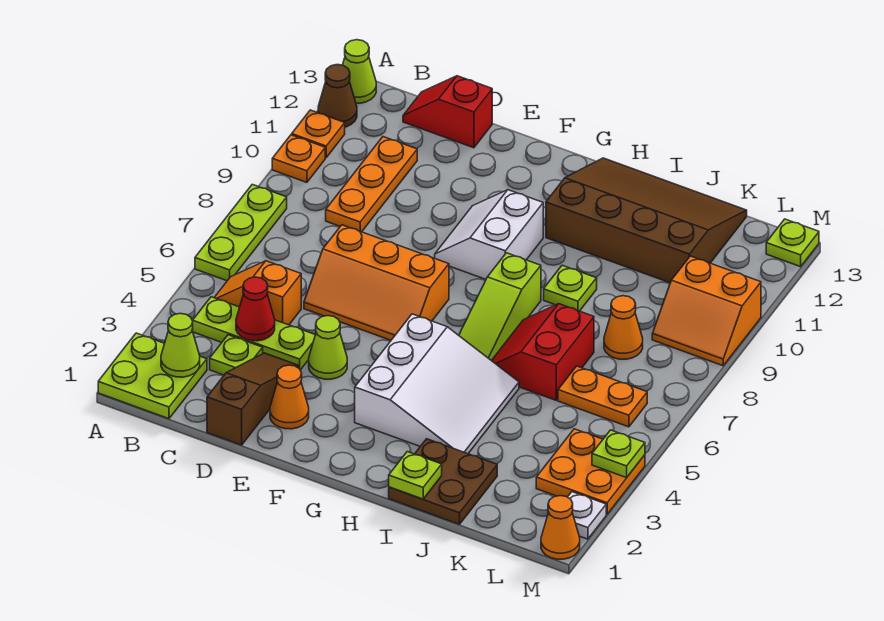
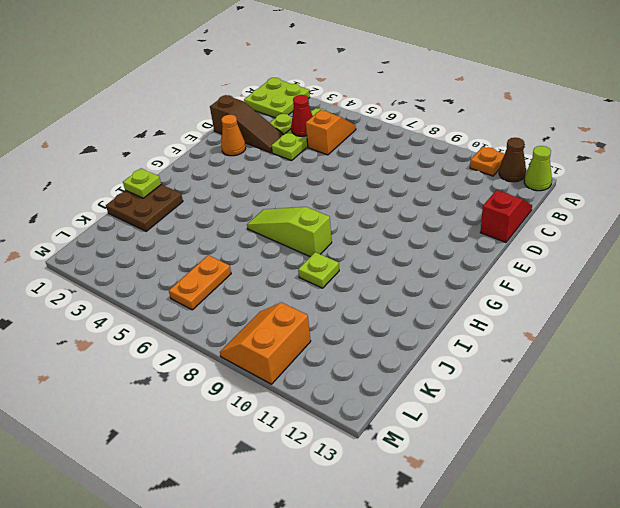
none -> lime plate A6:A8 level 1
none -> orange plate A10 level 1
none -> orange plate C9:C11 level 1
none -> orange slope D6:F7 level 1 top 7

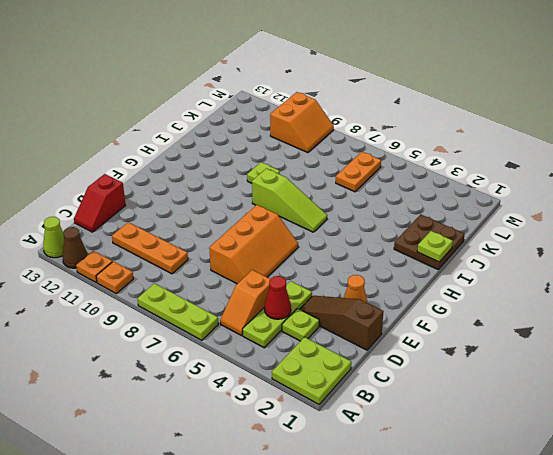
none -> lime cone E4 level 1
none -> white slope F9:G10 level 1 top G
none -> white slope G3:I5 level 1 top G
none -> brown slope H11:K13 level 1 top 11

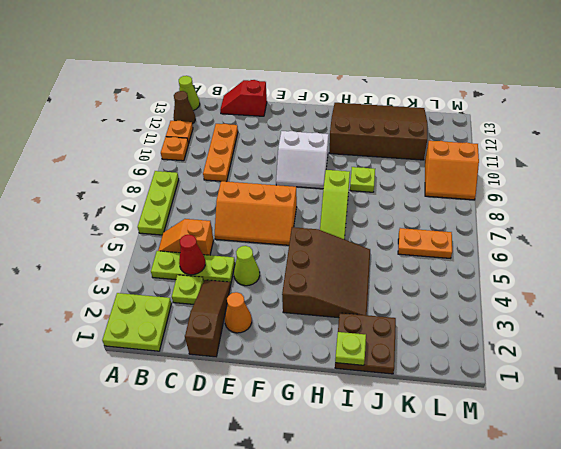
white slope F9:G10 level 1 top 10 -> white slope F9:G10 level 1 top G
brown slope G3:I5 level 1 top G -> white slope G3:I5 level 1 top G
none -> red slope I6:J7 level 1 top J
none -> orange cone K8 level 1
none -> orange plate L3:M4 level 1
none -> orange cone M1 level 1

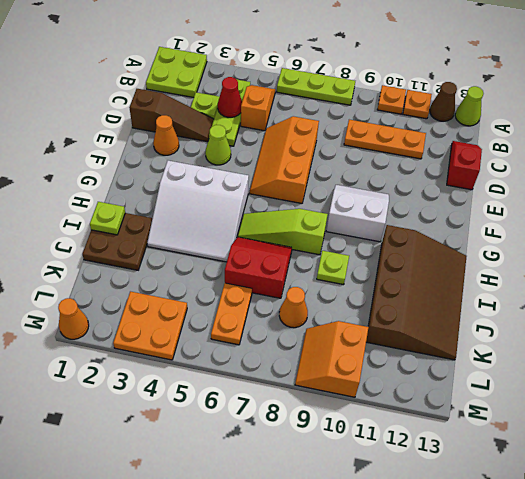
none -> white plate M2 level 1
none -> lime plate M13 level 1
none -> lime cone B2 level 2
none -> lime plate M4 level 2

